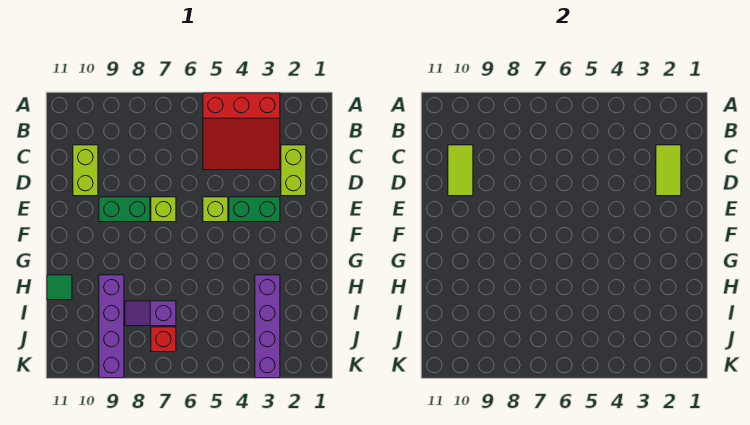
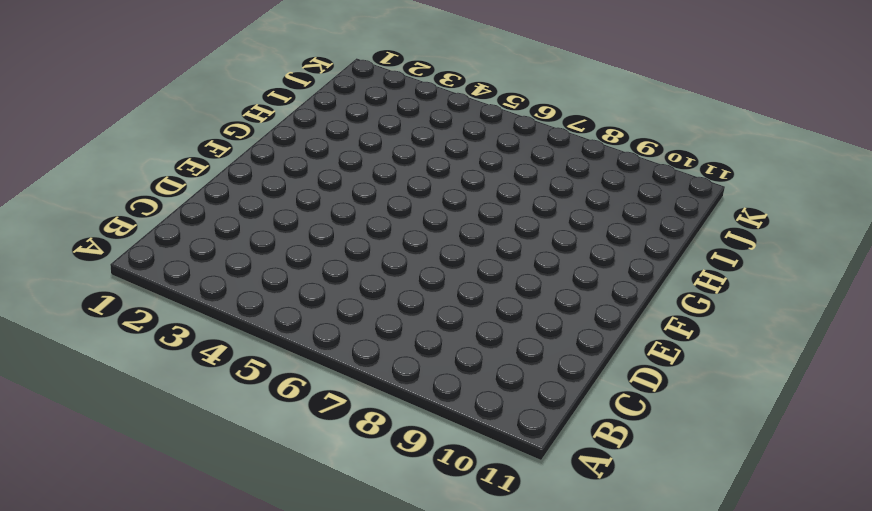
none -> red slope A3:C5 level 1 top A
none -> lime brick C2:D2 level 1
none -> lime brick C10:D10 level 1

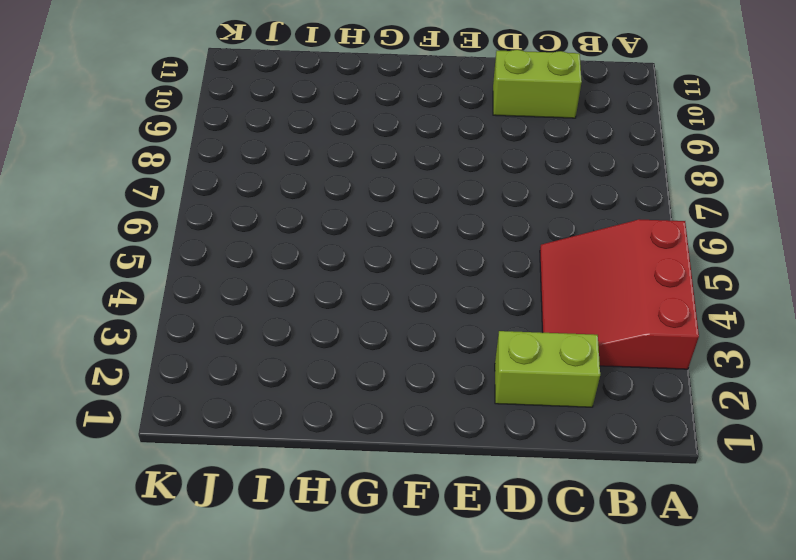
none -> green brick E3:E4 level 1
none -> lime brick E5 level 1
none -> lime brick E7 level 1

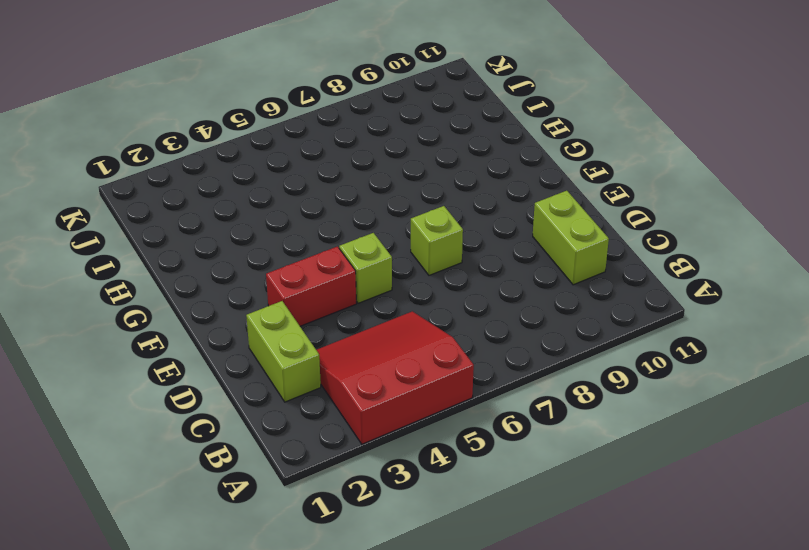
red brick E3:E4 level 1 -> green brick E3:E4 level 1
none -> green brick E8:E9 level 1
none -> purple brick H3:K3 level 1
none -> purple brick H9:K9 level 1

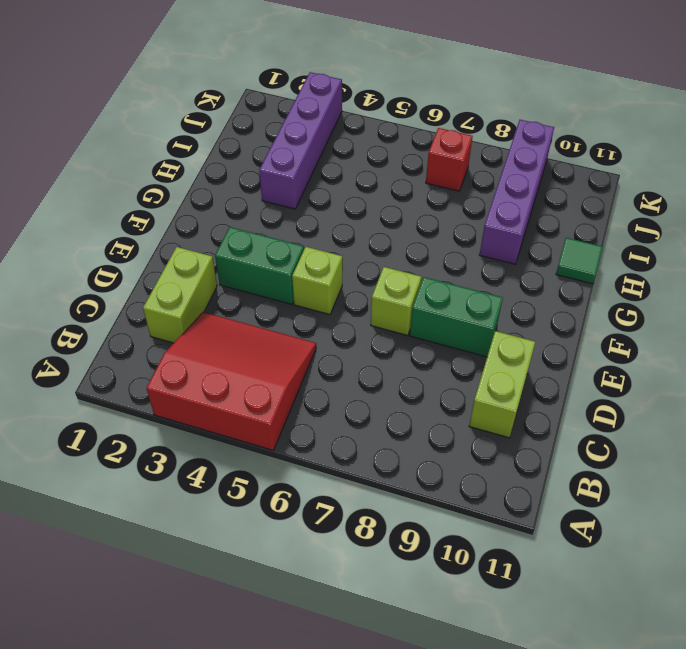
none -> purple slope I7:I8 level 1 top 7
none -> lime tile C2:D2 level 2
none -> lime tile C10:D10 level 2

